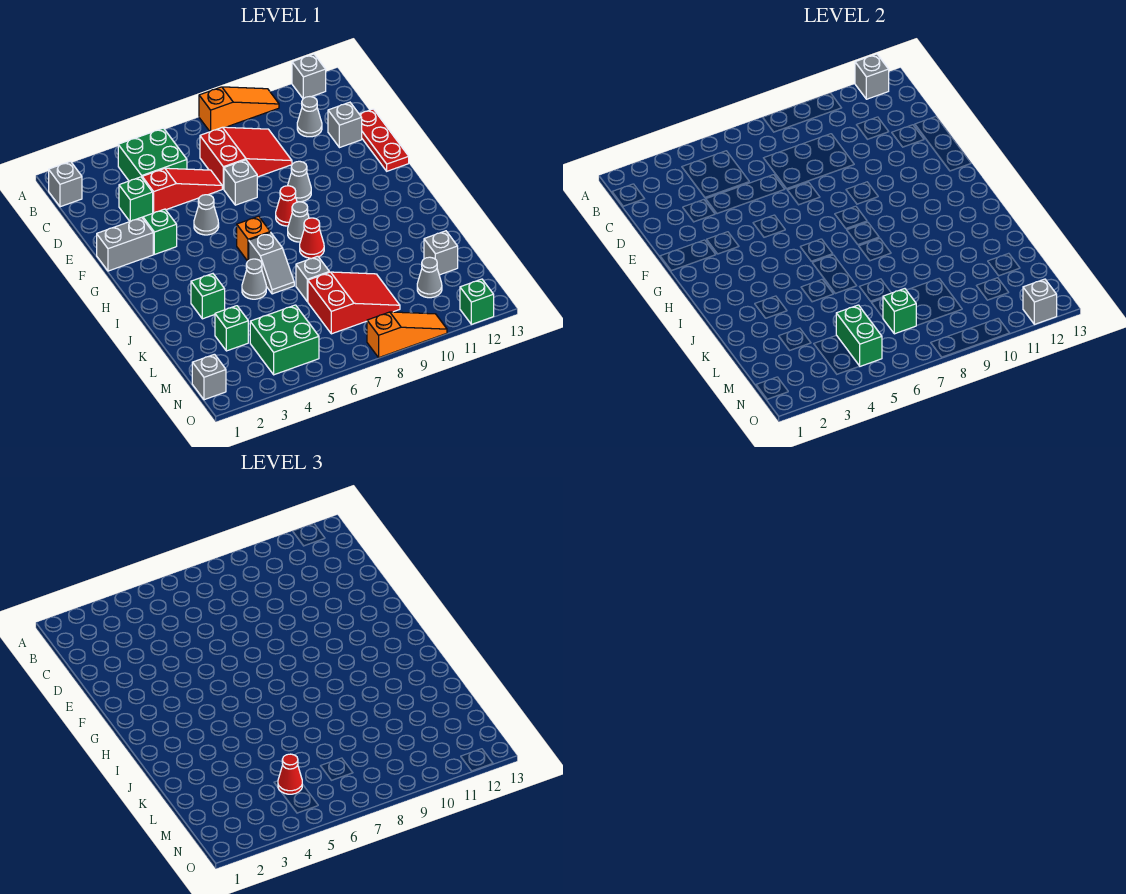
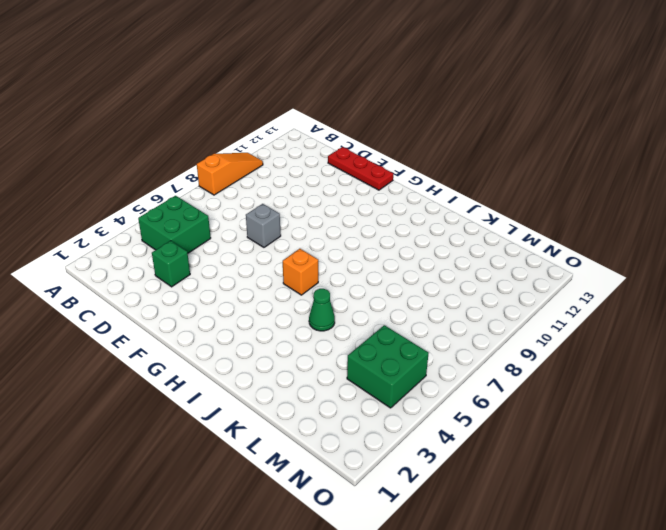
green cone J5 level 1 -> grey cone J5 level 1
none -> grey brick A12 level 1
none -> grey brick B1 level 1
none -> red slope C7:D9 level 1 top 7
none -> grey cone C11 level 1

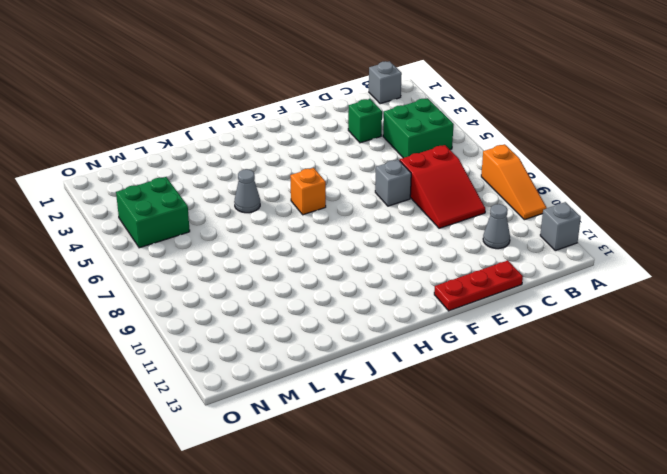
none -> red slope D4:D6 level 1 top 4
none -> grey brick D12 level 1
none -> grey brick F1:F2 level 1
none -> green brick F3 level 1

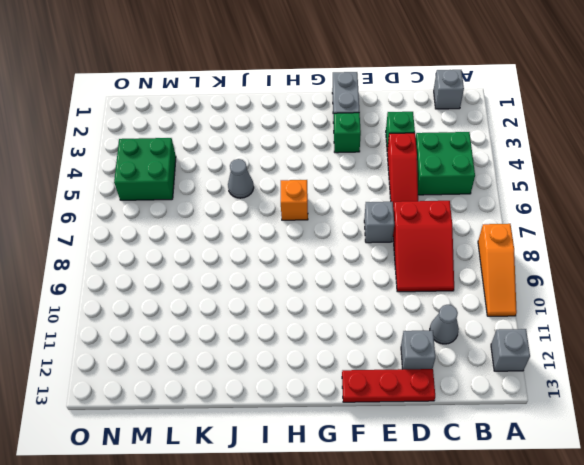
none -> grey cone F5 level 1
none -> grey cone F9 level 1
none -> red cone G8 level 1
none -> grey cone H8 level 1

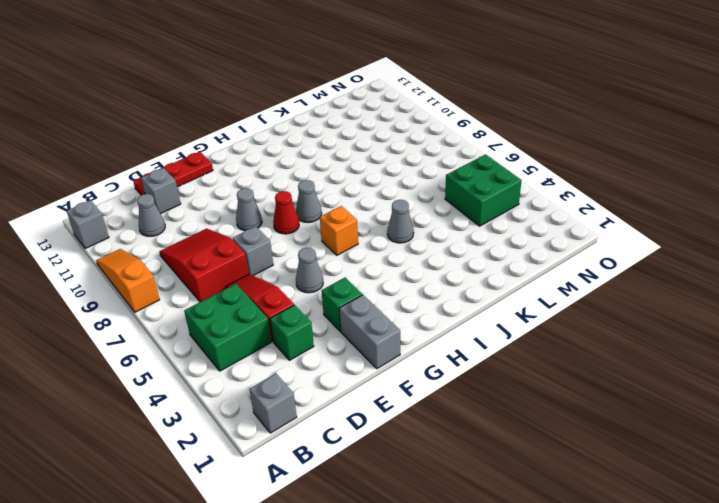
none -> grey slope I6:J6 level 1 top I
none -> red cone I8 level 1
none -> green brick J3 level 1
none -> grey brick K7 level 1

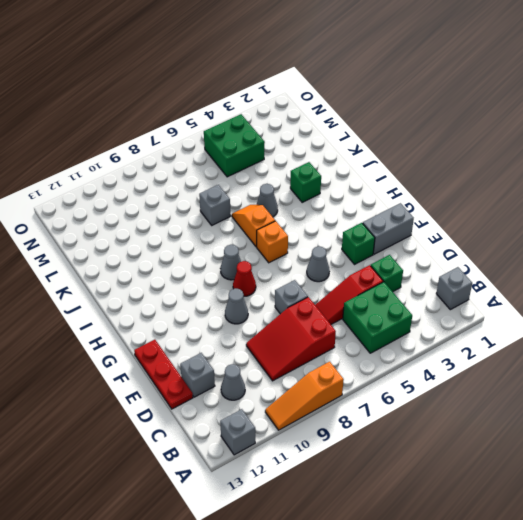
orange slope I6:J6 level 1 top I -> grey slope I6:J6 level 1 top I
none -> red cone I8 level 1
none -> green brick L3 level 1
none -> red slope L7:M9 level 1 top 7
none -> grey brick L12 level 1

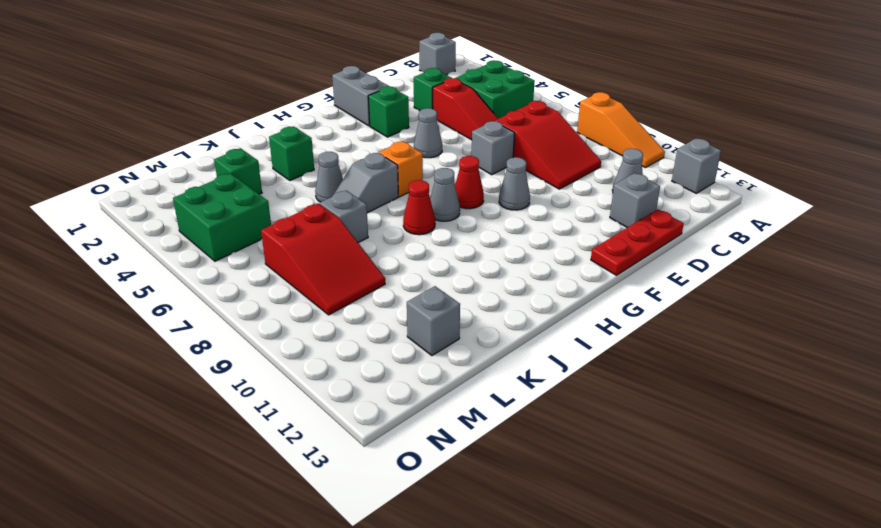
none -> grey cone M11 level 1
none -> grey brick N1 level 1
none -> orange slope O8:O10 level 1 top 8
none -> green brick O12 level 1

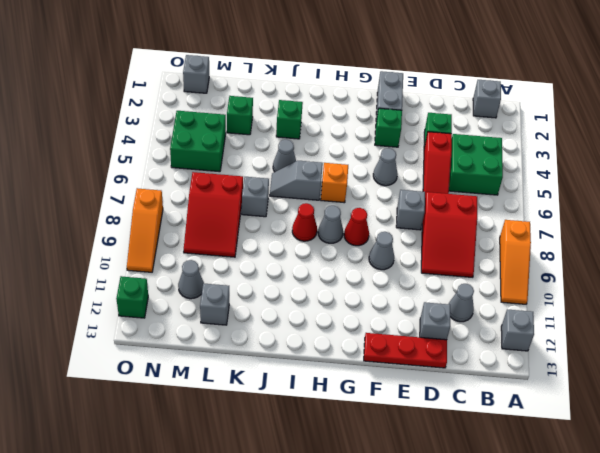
none -> grey brick A12 level 2
none -> green brick M5:N5 level 2
none -> green brick M7 level 2
none -> grey brick O12 level 2

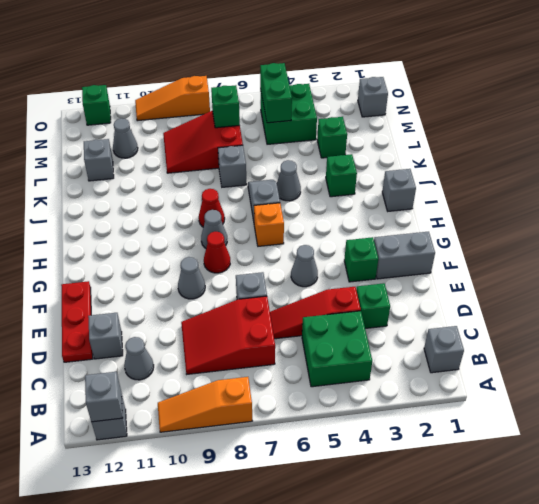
grey brick I1 level 1 -> grey brick O12 level 2
none -> red cone M5 level 3

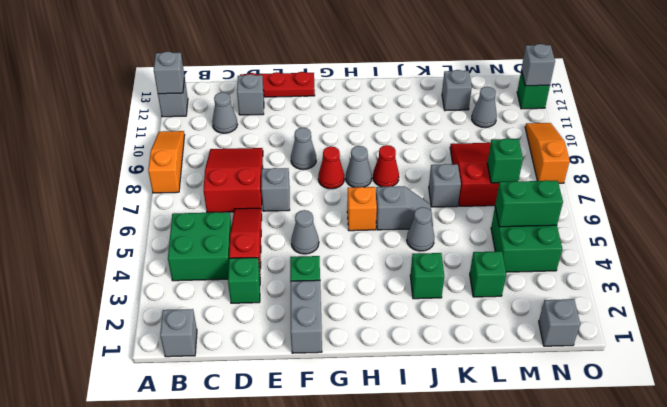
none -> red cone M5 level 3

